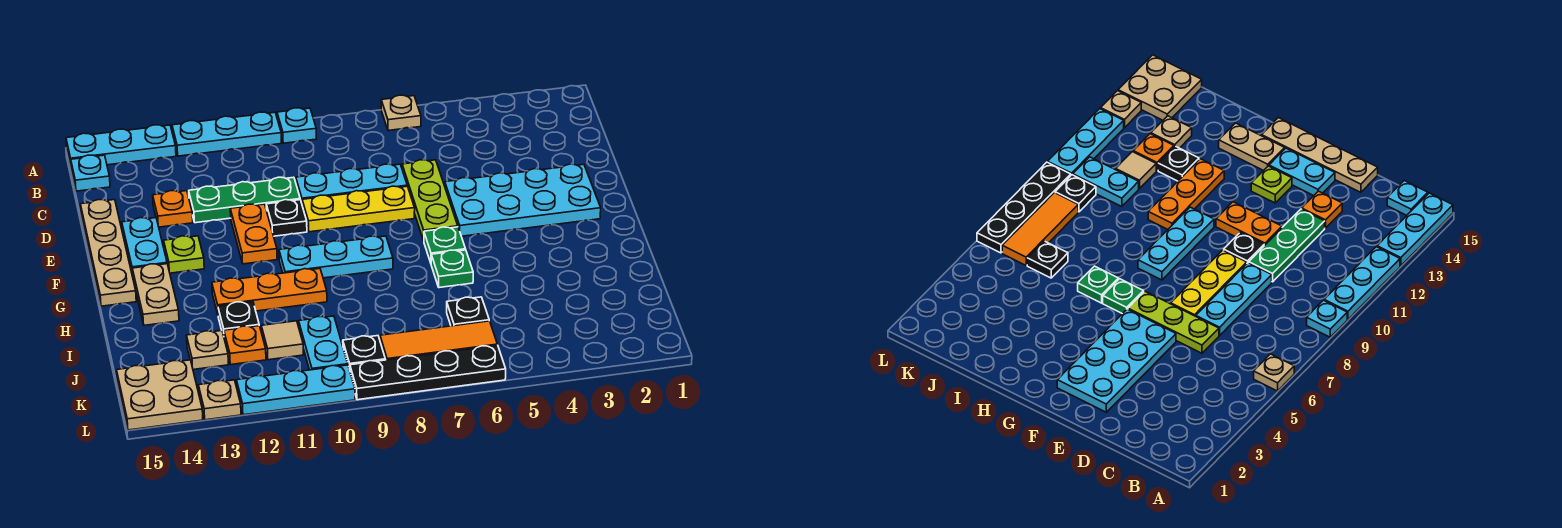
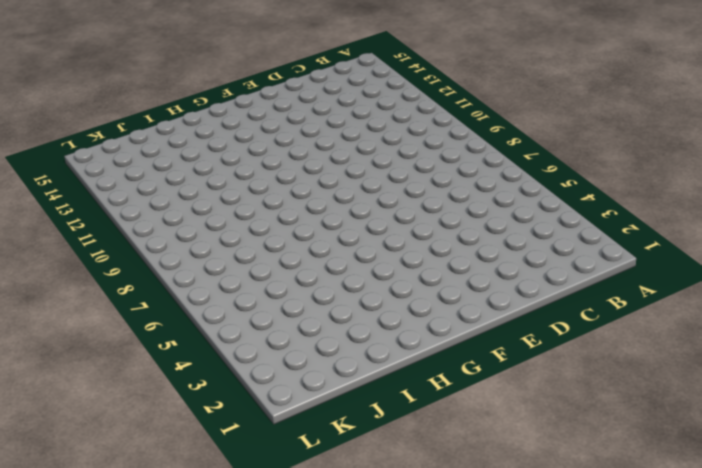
none -> tan plate A6 level 1
none -> cyan plate A9 level 1
none -> cyan plate A10:A12 level 1
none -> cyan plate A13:A15 level 1

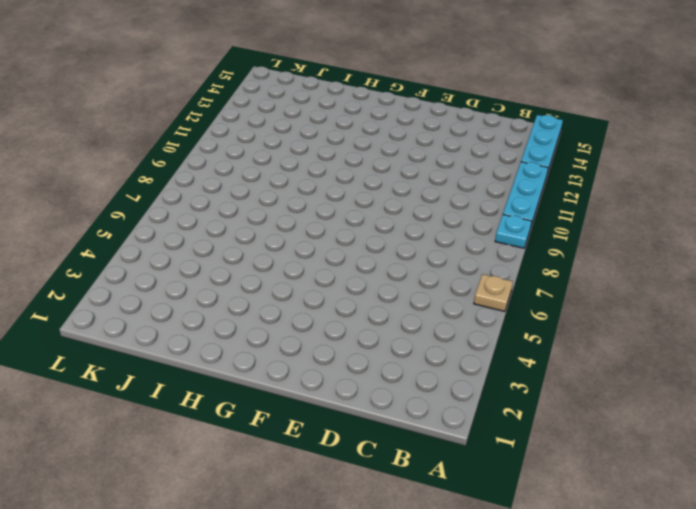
none -> cyan plate B15 level 1
none -> lime plate D6:F6 level 1
none -> cyan plate D7:D9 level 1
none -> green plate D10:D12 level 1

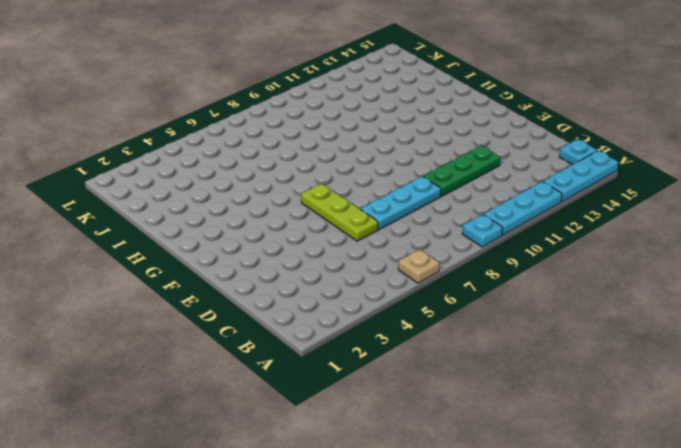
none -> orange plate D13 level 1
none -> tan plate D15:G15 level 1
none -> cyan plate E2:F5 level 1
none -> yellow plate E7:E9 level 1

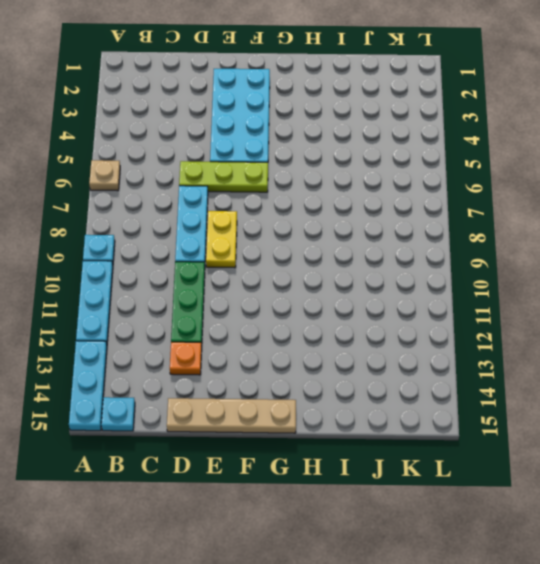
yellow plate E8:E9 level 1 -> yellow plate E7:E9 level 1
none -> black plate E10 level 1
none -> orange plate E11:F11 level 1
none -> cyan plate E14:F14 level 1
none -> lime plate F13 level 1

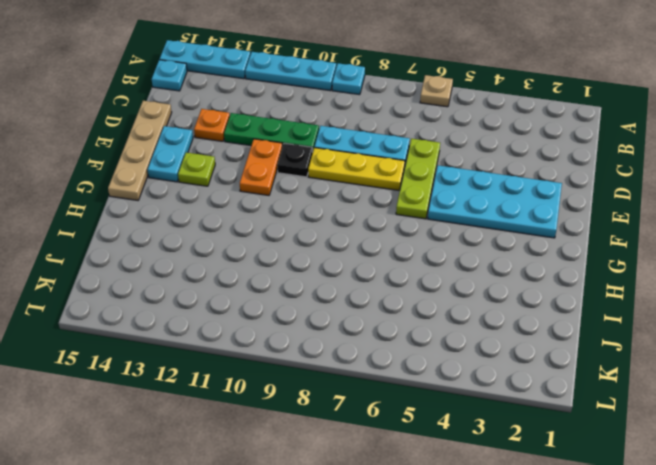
none -> green plate G6 level 1
none -> cyan plate G8:G10 level 1
none -> tan plate G14:H14 level 1
none -> green plate H6 level 1

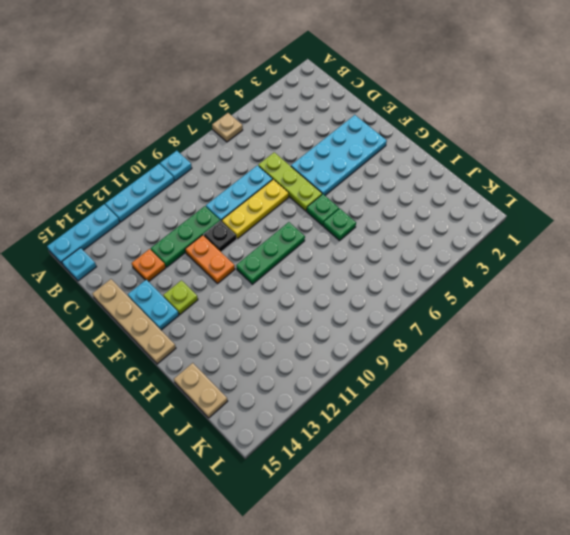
green plate G8:G10 level 1 -> cyan plate G8:G10 level 1
tan plate I15:J15 level 1 -> tan plate G14:H14 level 1
none -> orange plate H10:H12 level 1
none -> black plate I12 level 1
none -> black plate J6 level 1
none -> cyan plate J10:K10 level 1

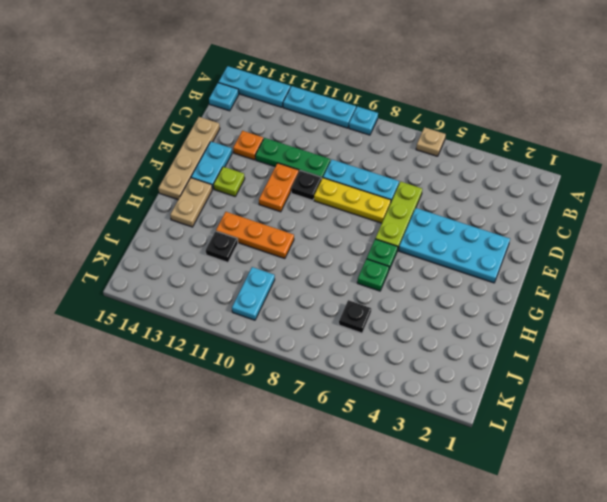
none -> cyan plate G8:G10 level 1
none -> tan tile J11 level 1
none -> orange plate J12 level 1
none -> tan plate J13 level 1

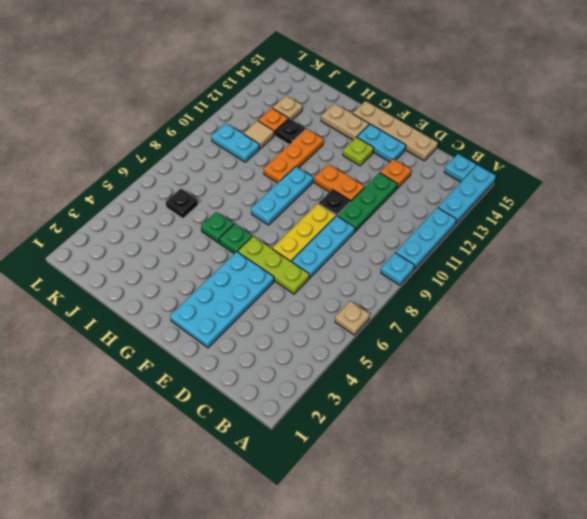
none -> orange tile K6:K8 level 1
none -> black plate K9 level 1
none -> tan plate K14:L15 level 1
none -> black plate L6:L9 level 1

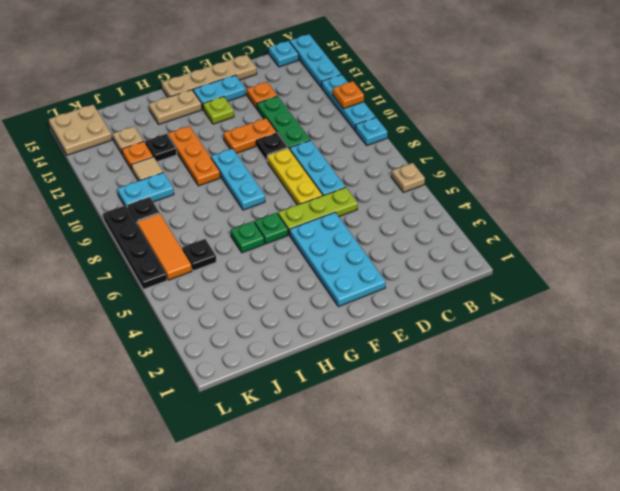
orange plate A11 level 2 -> none
none -> cyan plate L10:L12 level 1
none -> tan plate L13 level 1

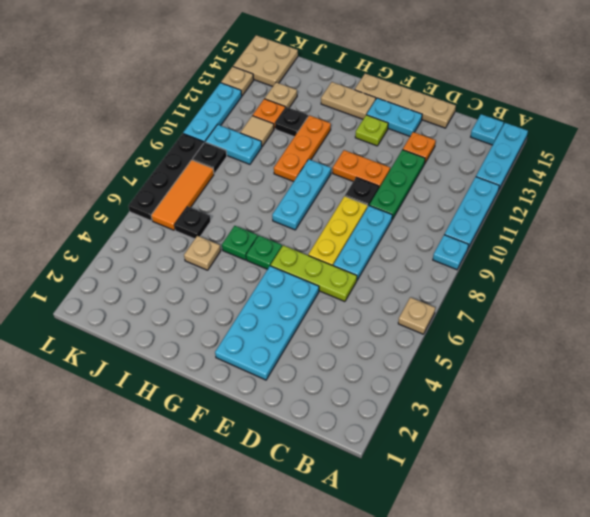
tan plate I5 level 1 -> none

